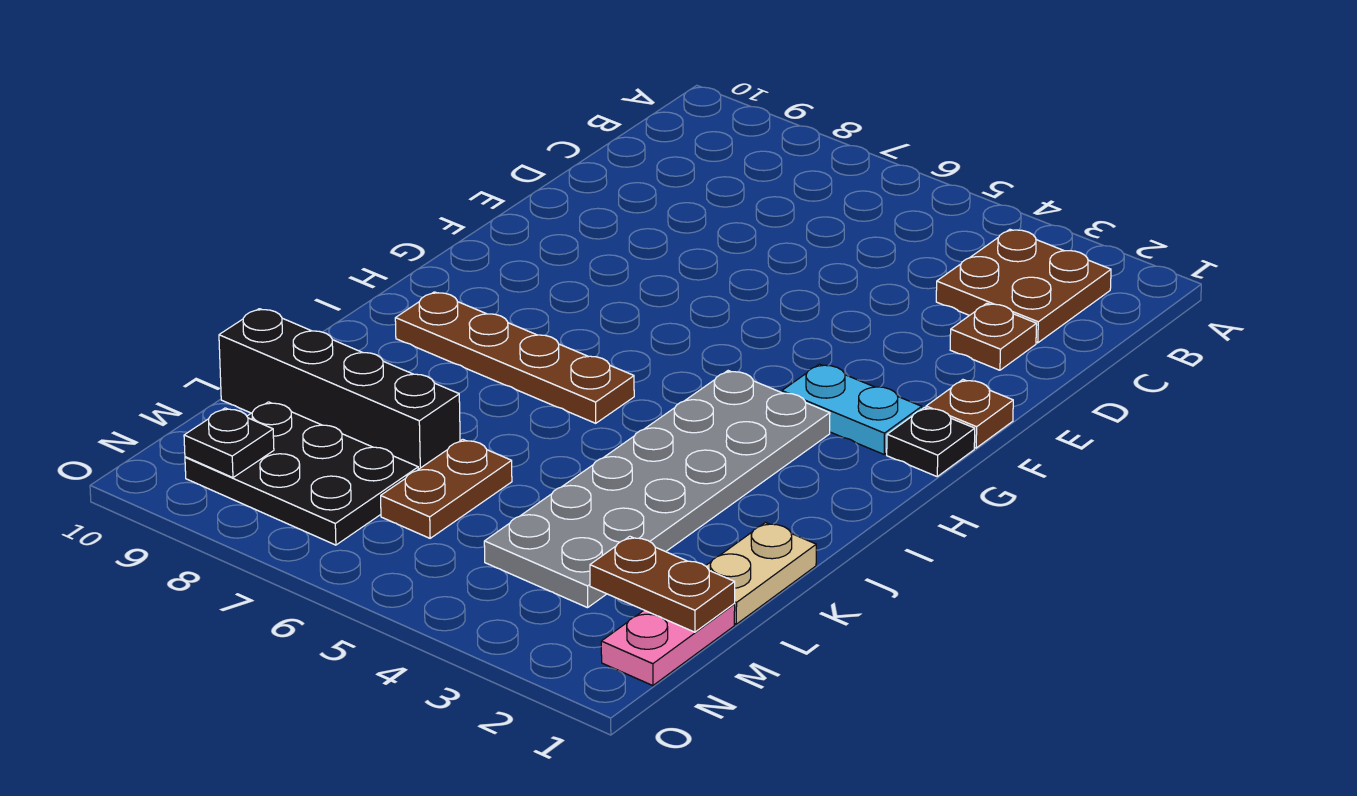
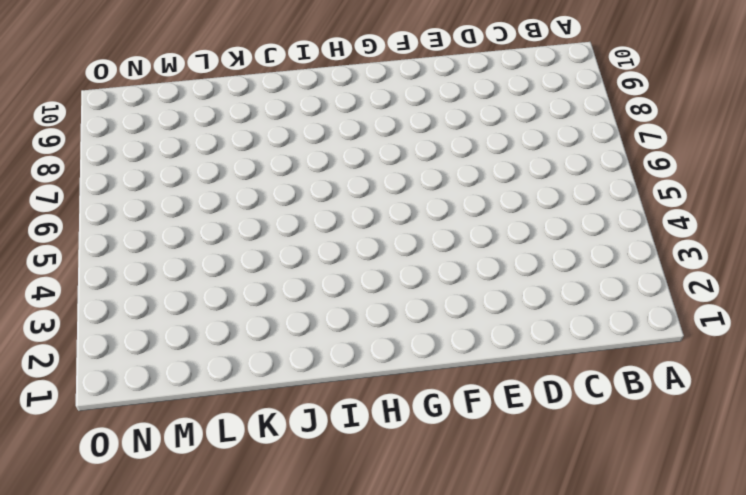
none -> brown plate B2:C3 level 1
none -> brown plate D2 level 1
none -> brown plate F1 level 1

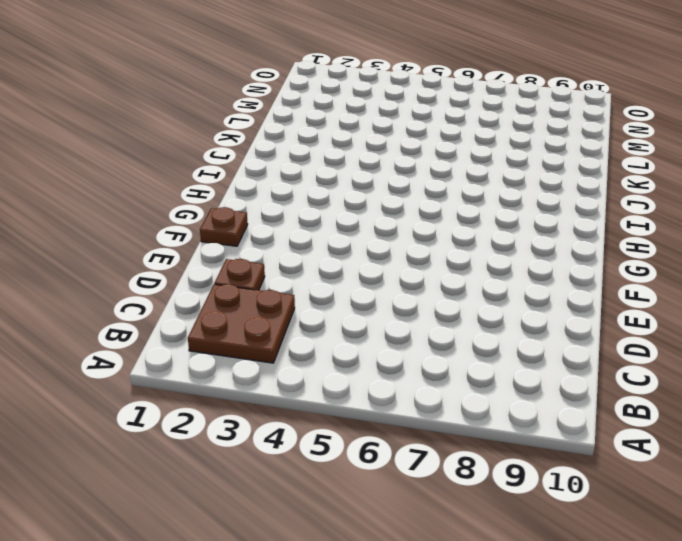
none -> black plate G1 level 1
none -> cyan plate G2:G3 level 1
none -> grey plate H3:M4 level 1

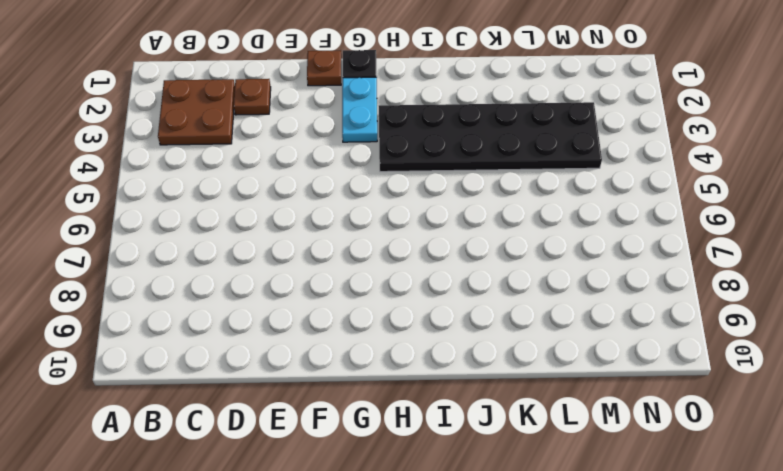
black plate H3:M4 level 1 -> grey plate H3:M4 level 1
none -> brown plate I6:I9 level 1
none -> tan plate K1:L1 level 1
none -> brown plate L6:M6 level 1

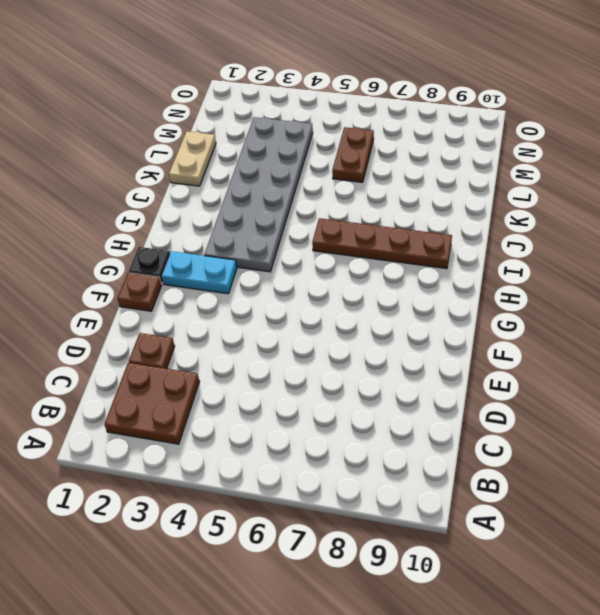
none -> black brick L7:L10 level 1
none -> pink plate M1:N1 level 1
none -> black plate M7:N9 level 1

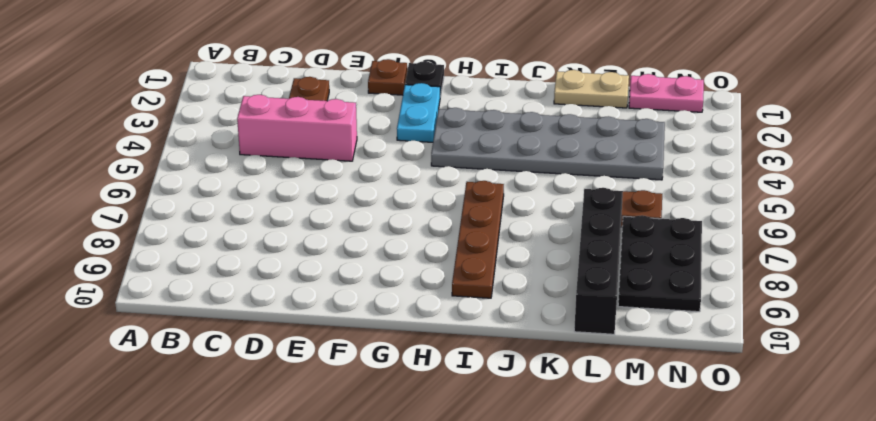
pink brick C4:E4 level 1 -> none
none -> brown plate B2:C3 level 1
none -> brown plate M1:M2 level 2
none -> black plate N9 level 2

